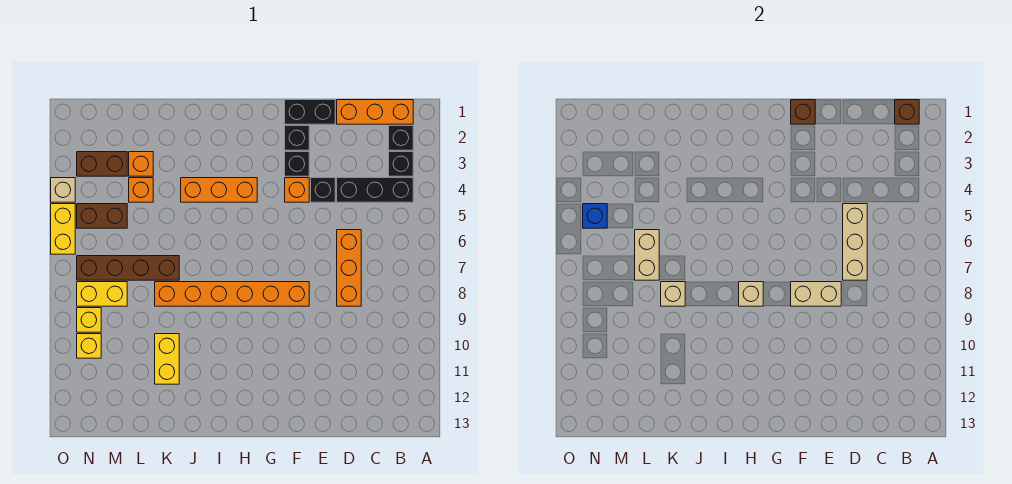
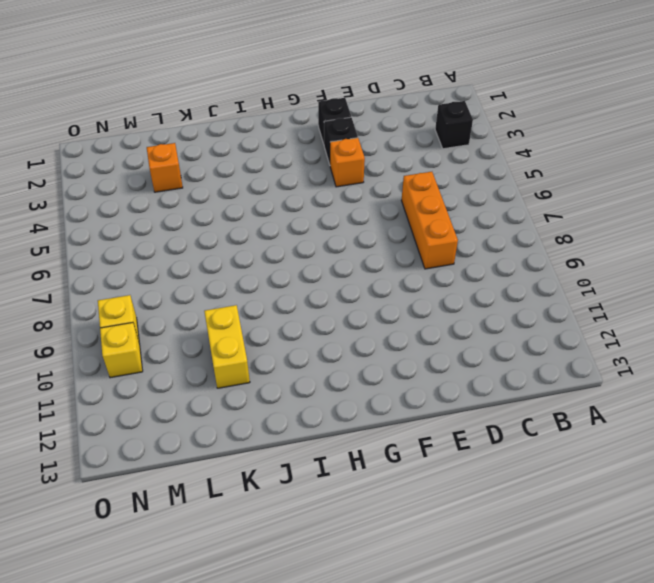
none -> orange brick B1:D1 level 1
none -> black brick B2 level 1
none -> black brick B4:D4 level 1
none -> black brick E1:F1 level 1

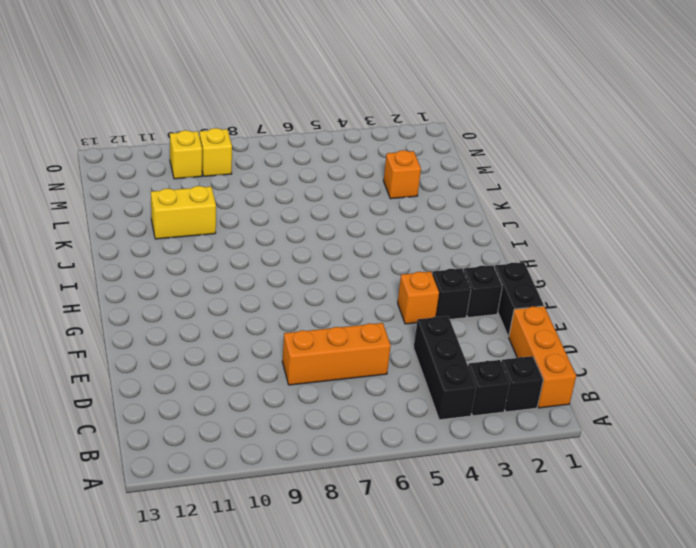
none -> black brick E4 level 1
none -> orange brick F8:K8 level 1
none -> orange brick H4:J4 level 1
none -> brown brick K7:N7 level 1

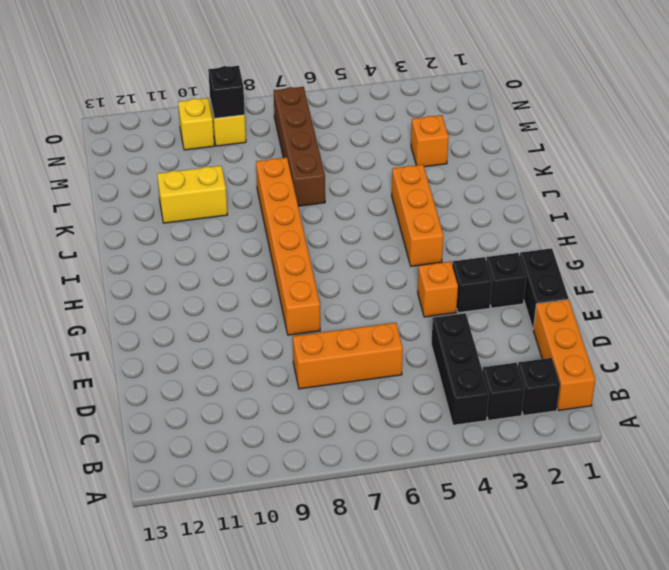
black brick N9 level 2 -> black brick E4 level 1
none -> orange brick L4 level 1
none -> brown brick M3:N3 level 1
none -> brown brick M5:N5 level 1
none -> yellow brick M8:N8 level 1

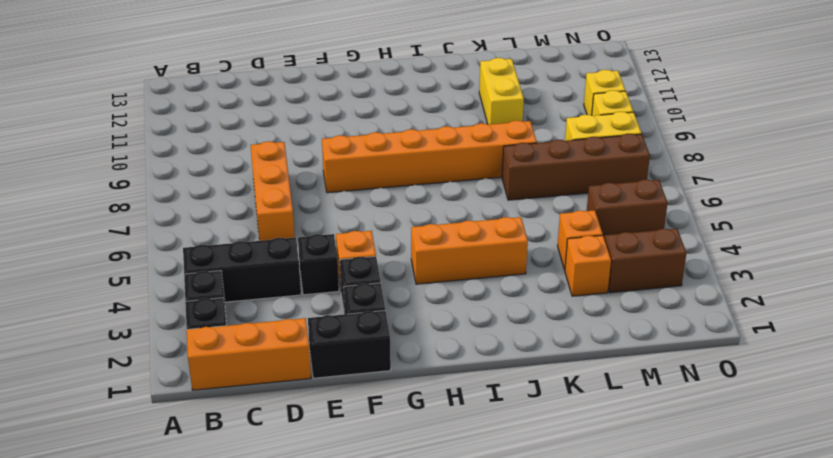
none -> tan brick O4 level 1
none -> yellow brick O5:O6 level 1
none -> brown brick B1 level 2
none -> tan brick D5:D7 level 2

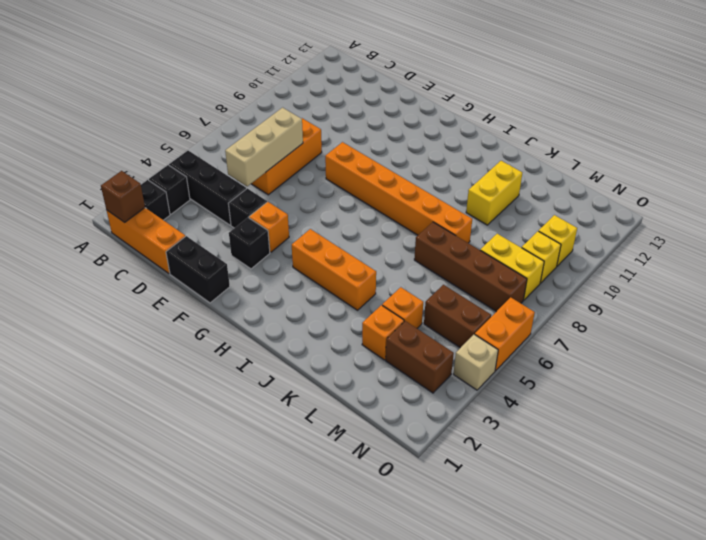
orange brick O5:O6 level 1 -> yellow brick O5:O6 level 1
none -> black brick F2 level 1
none -> tan brick E8:F8 level 2
none -> brown brick F1 level 2
none -> tan brick H8 level 2

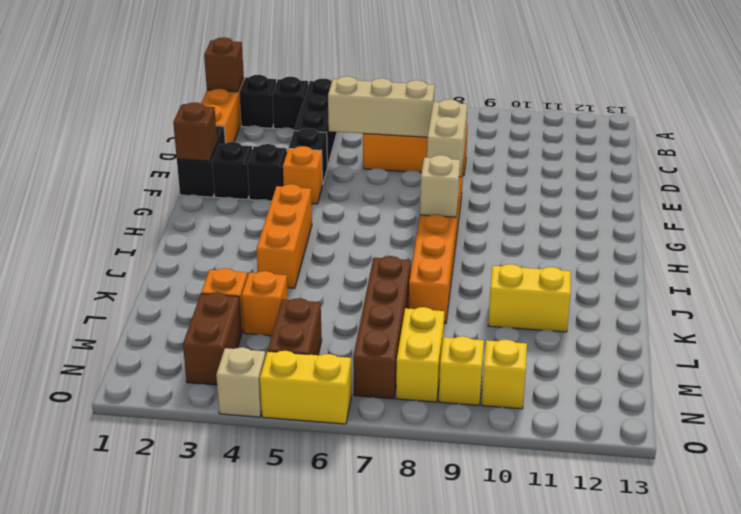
none -> tan brick K8 level 2
none -> tan brick L6:L7 level 2
none -> blue brick N5 level 2

